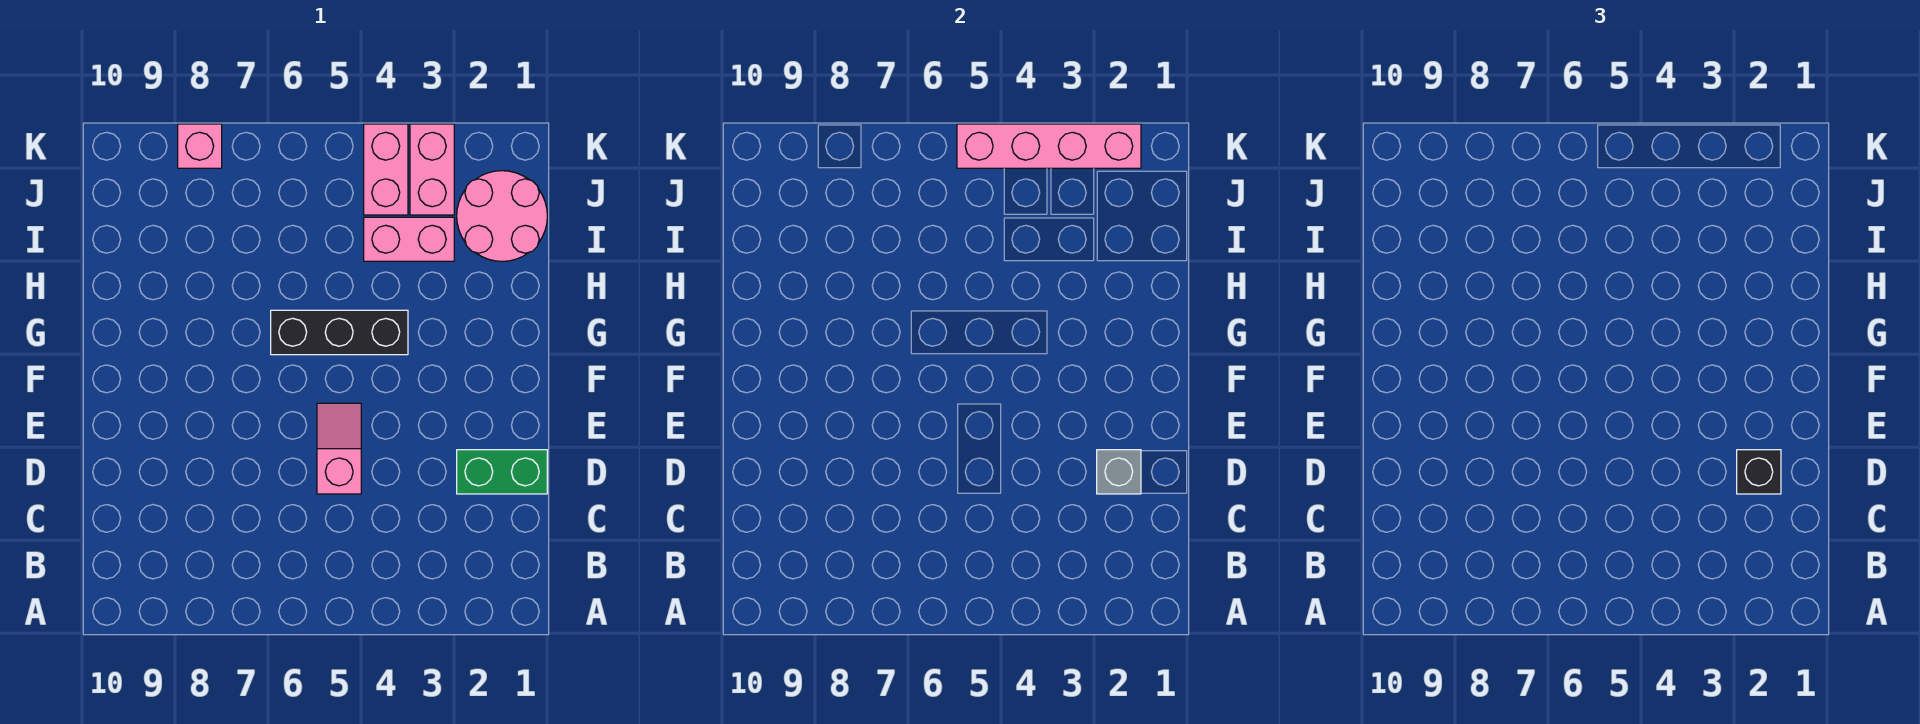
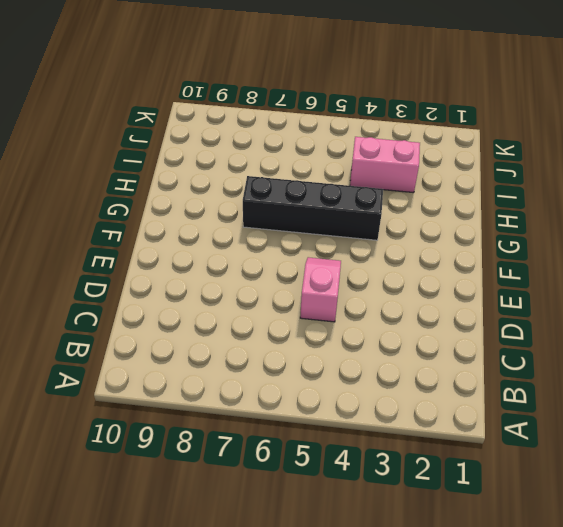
black brick G4:G7 level 1 -> black brick G4:G6 level 1
none -> green brick D1:D2 level 1
none -> pink round brick I1:J2 level 1

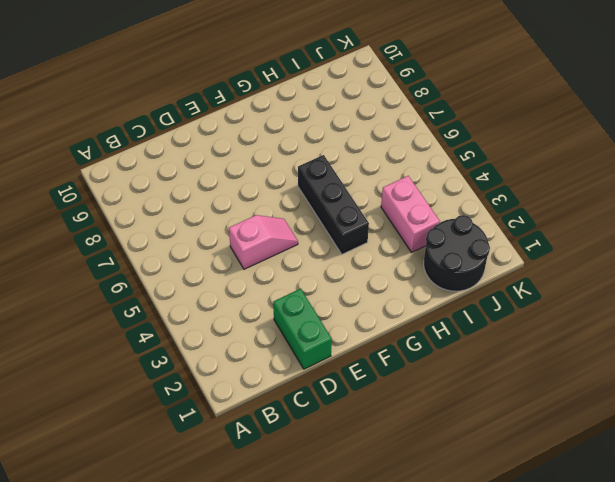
black round brick I1:J2 level 1 -> pink round brick I1:J2 level 1
none -> pink brick J3:K3 level 1
none -> pink brick J4:K4 level 1

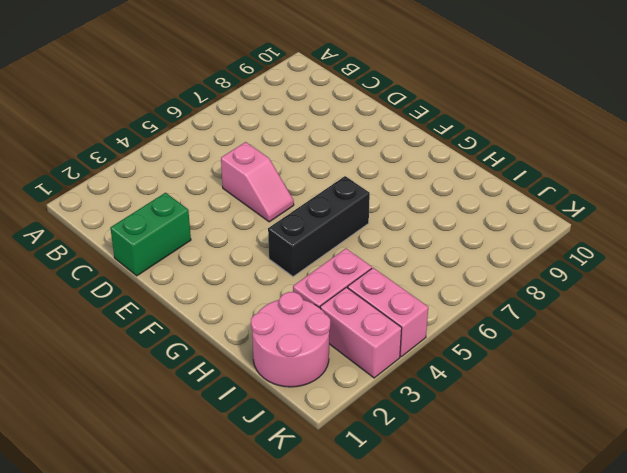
none -> pink brick K8 level 1
none -> grey brick D2 level 2

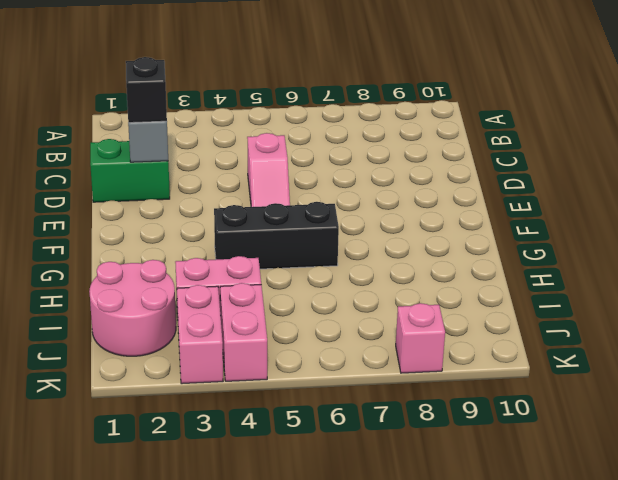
none -> pink brick K2:K5 level 2

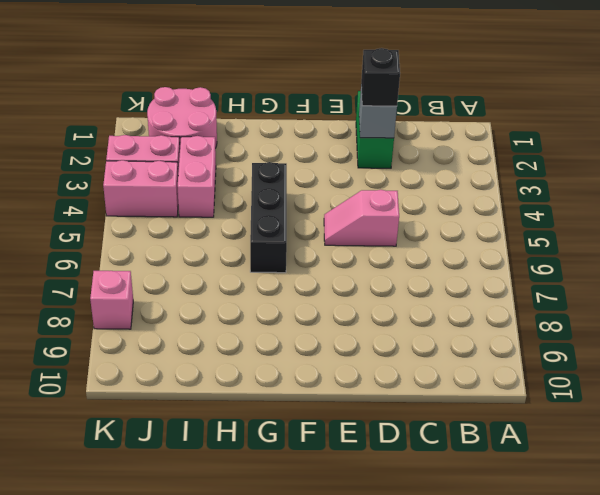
none -> pink brick K2:K5 level 2

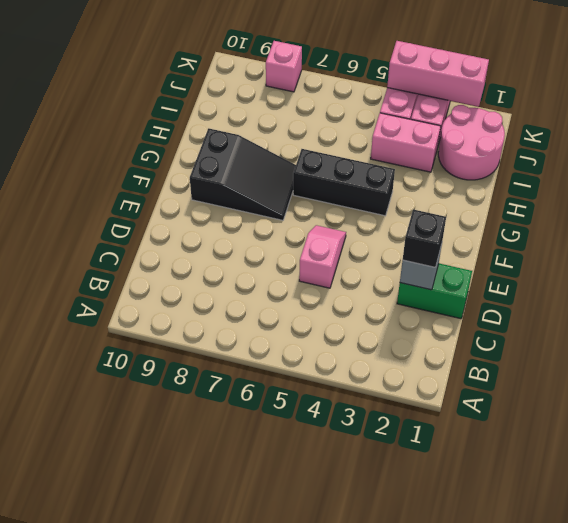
black slope F7:G9 level 1 top 9 -> none
pink brick K2:K4 level 2 -> pink brick K2:K5 level 2

